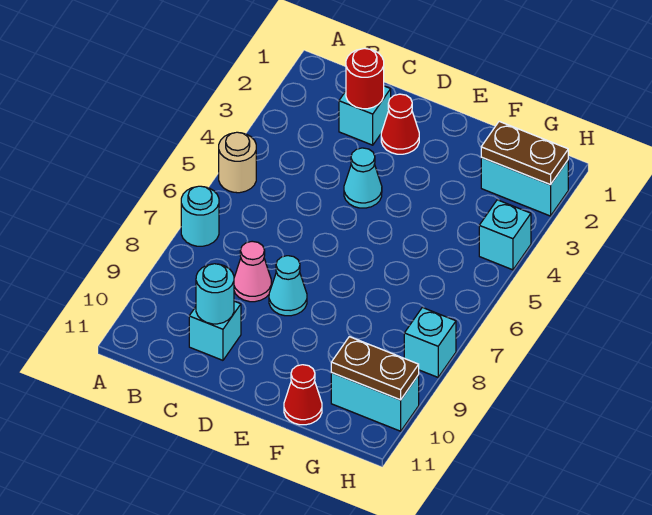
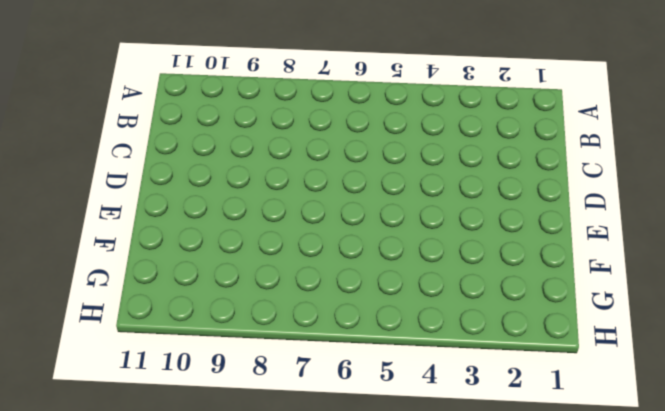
none -> tan round brick A5 level 1
none -> cyan round brick A7 level 1
none -> cyan brick C2 level 1

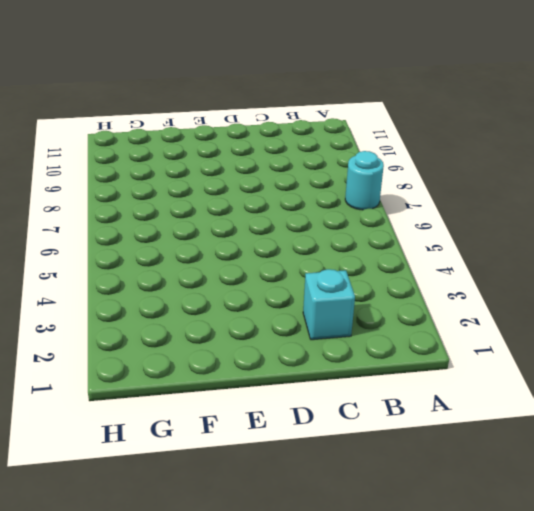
none -> tan round brick A5 level 1
none -> pink cone C8 level 1
none -> cyan brick C10 level 1

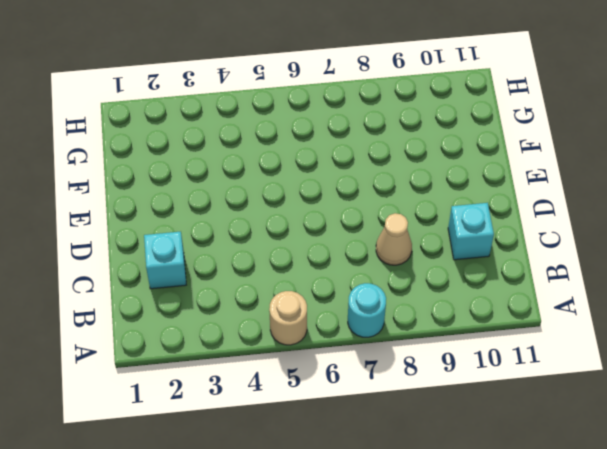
tan cone C8 level 1 -> pink cone C8 level 1
none -> red cone D2 level 1
none -> cyan cone D4 level 1
none -> cyan cone D8 level 1

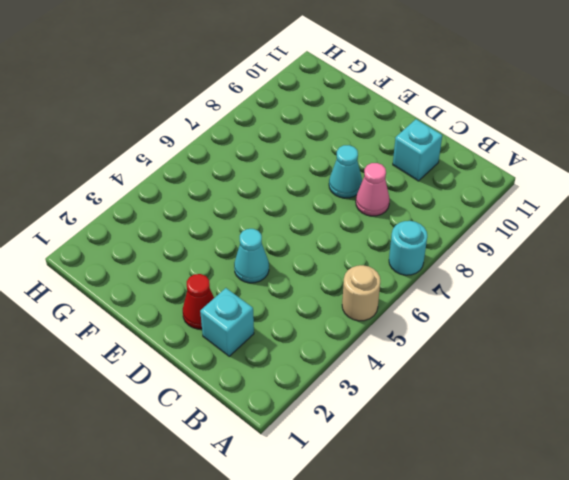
none -> red cone F11 level 1
none -> cyan brick G2:H2 level 1
none -> cyan brick G10:H10 level 1

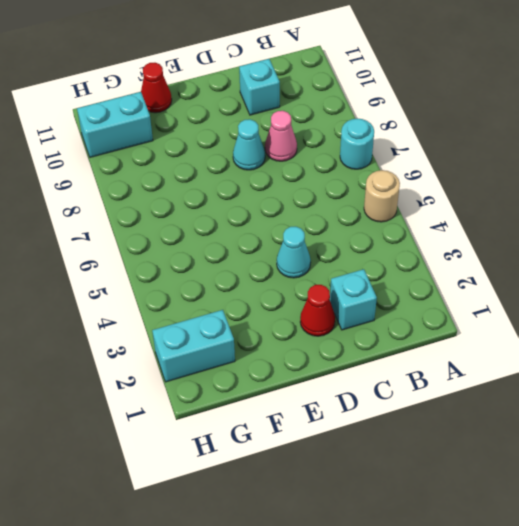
none -> cyan brick H4 level 1
none -> cyan brick H8 level 1
none -> red round brick C2 level 2

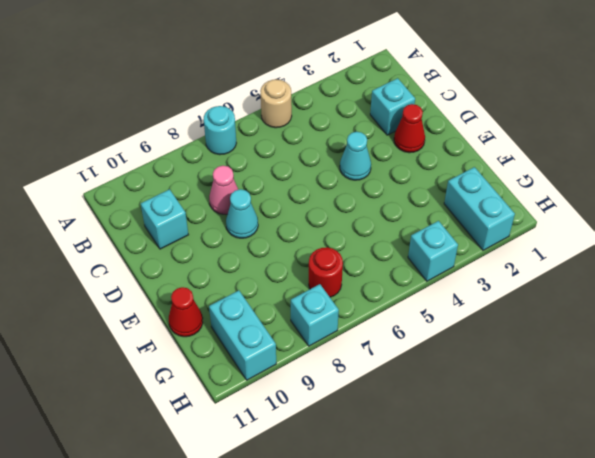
red round brick G7 level 1 -> red round brick C2 level 2
none -> cyan round brick C10 level 2
none -> brown plate G2:H2 level 2
none -> brown plate G10:H10 level 2

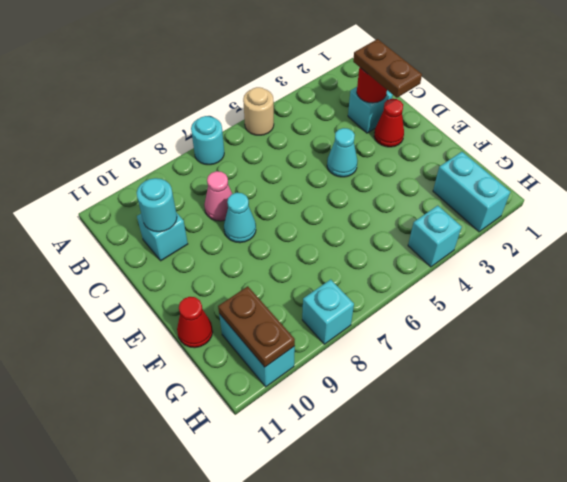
brown plate C2:D2 level 3 -> brown plate G2:H2 level 2

